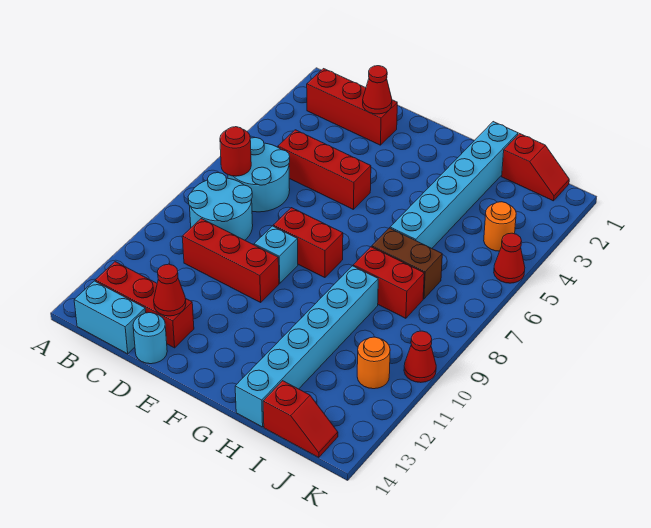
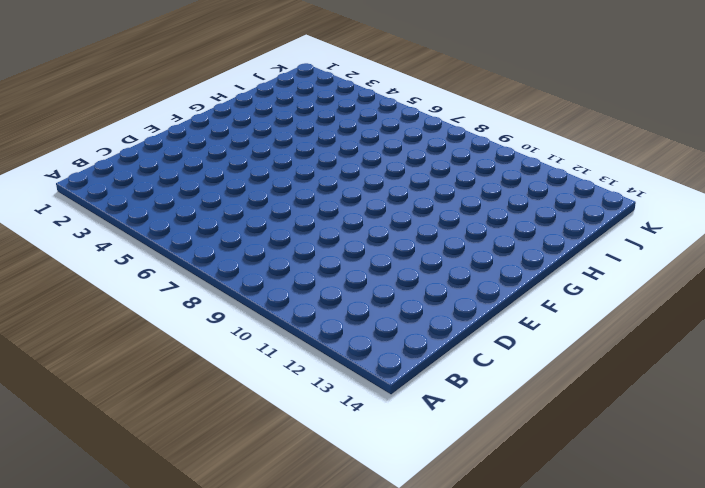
none -> red brick B2:D2 level 1
none -> cyan round brick B6:C7 level 1
none -> cyan round brick B8:C9 level 1

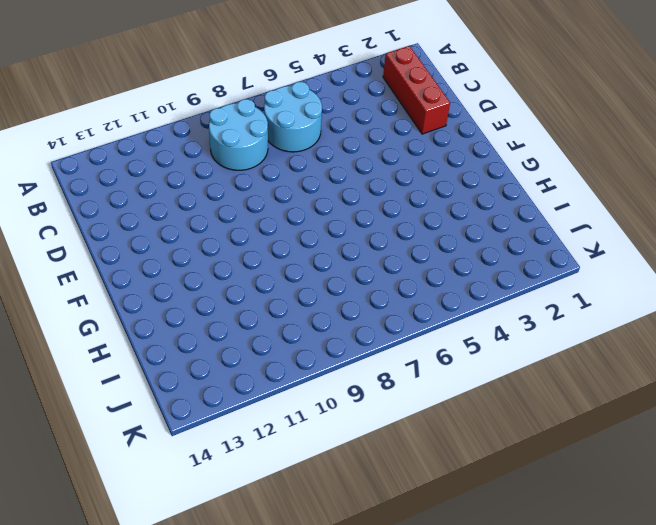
none -> red brick B13:D13 level 1
none -> cyan brick B14:C14 level 1
none -> red brick C5:E5 level 1

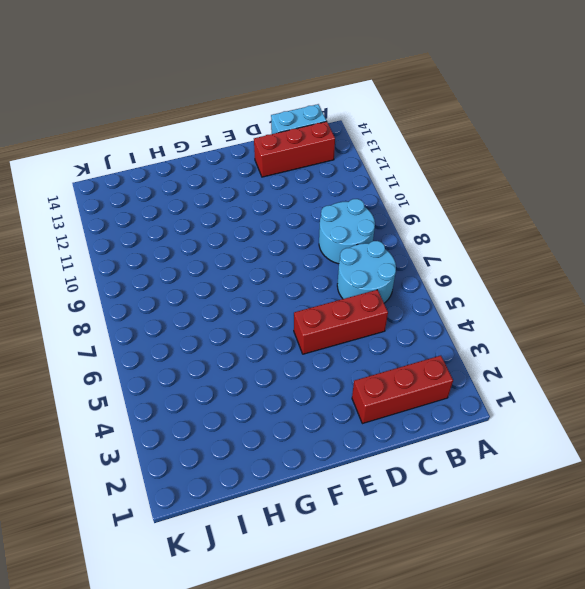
none -> red brick C10:E10 level 1
none -> cyan round brick D14 level 1
none -> red brick E8:F8 level 1

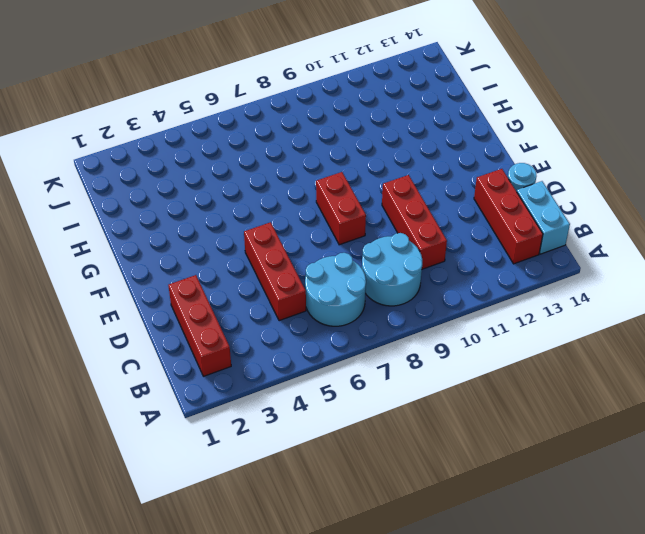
none -> cyan brick E9 level 1
none -> cyan brick H1:H6 level 1
none -> brown brick H7:I7 level 1

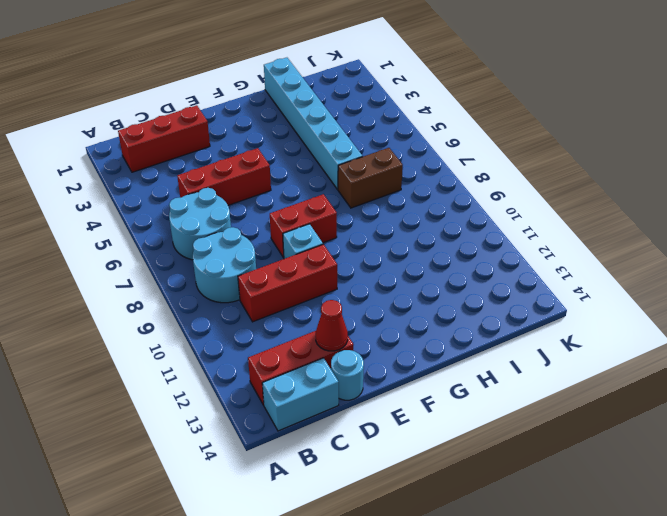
none -> red brick H8:I8 level 1
none -> cyan brick H9:H14 level 1
none -> red slope I1:J1 level 1 top I

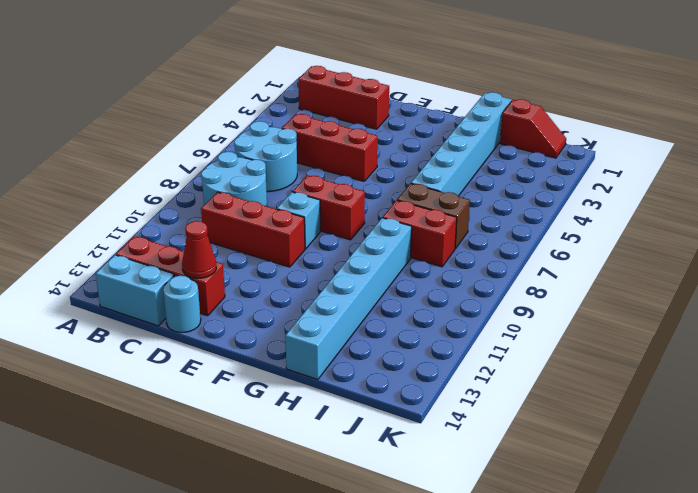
none -> red slope I14:J14 level 1 top I
none -> orange round brick J4 level 1
none -> orange round brick J11 level 1

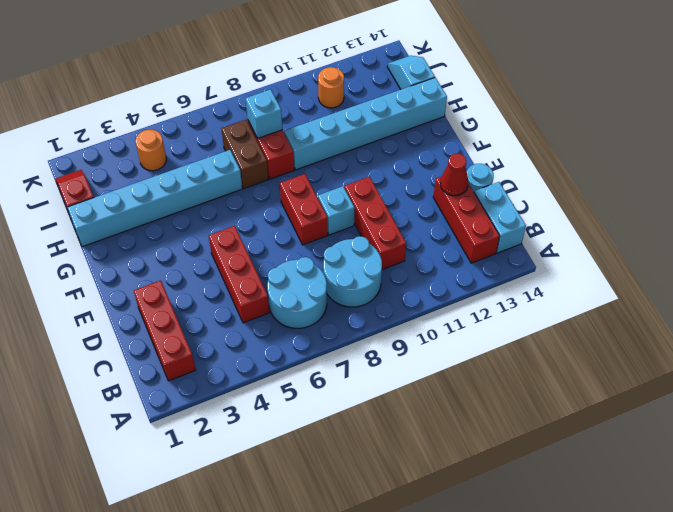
cyan brick I8 level 2 -> none
cyan slope I14:J14 level 1 top I -> red slope I14:J14 level 1 top I
none -> red cone K5 level 1
none -> red cone K10 level 1
none -> red round brick B7 level 2

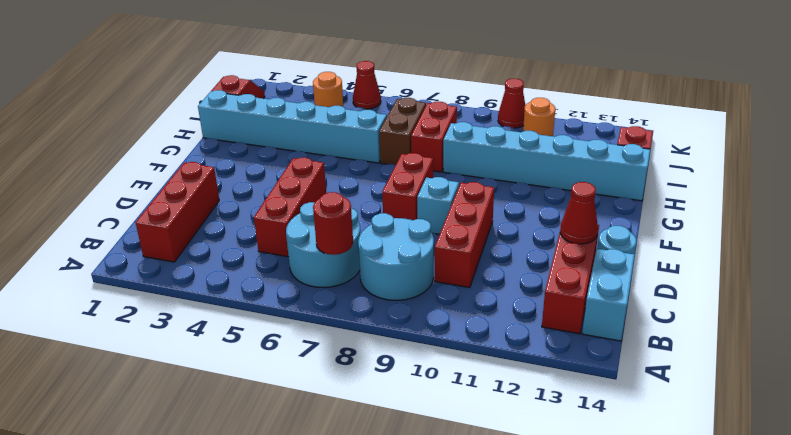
none -> red cone D2 level 2

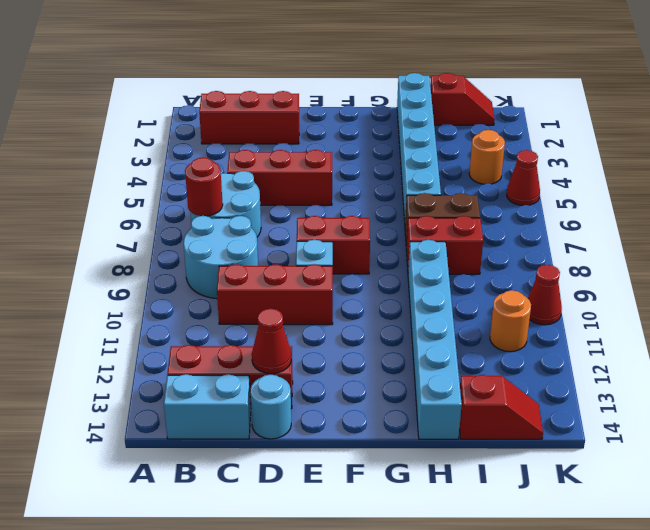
none -> red cone D2 level 2

